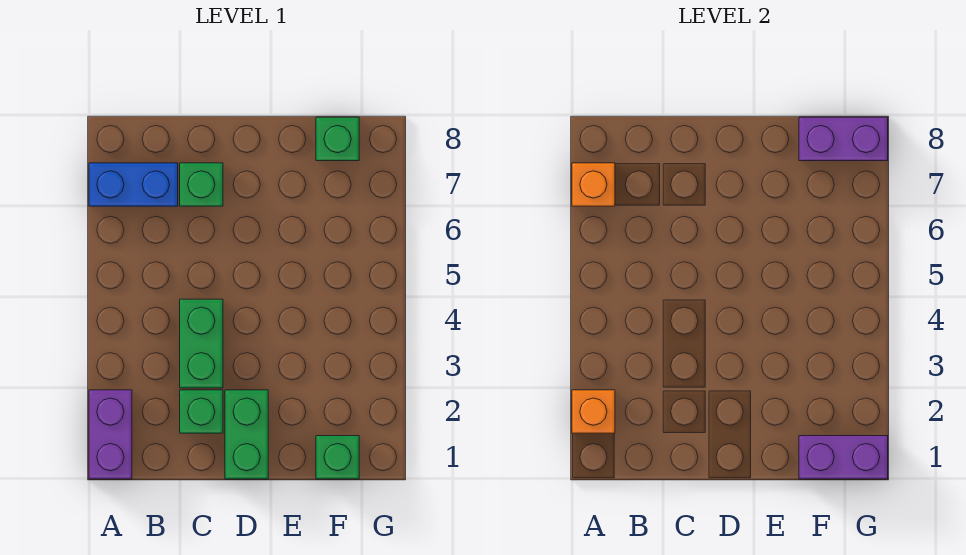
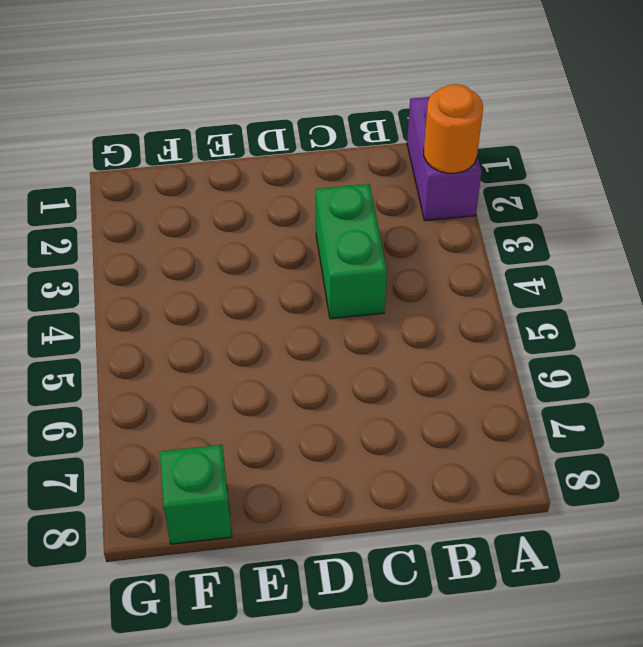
orange round brick A2 level 2 -> orange brick A2 level 2
none -> blue brick A7:B7 level 1
none -> green brick C2 level 1
none -> green brick C7 level 1

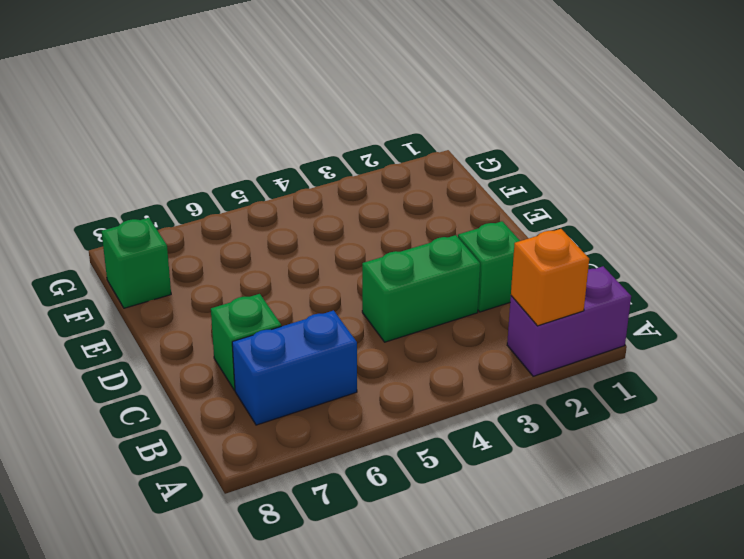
blue brick B6:B7 level 1 -> blue brick A7:B7 level 1
none -> green brick D1:D2 level 1
none -> green brick F1 level 1
none -> orange brick A7 level 2

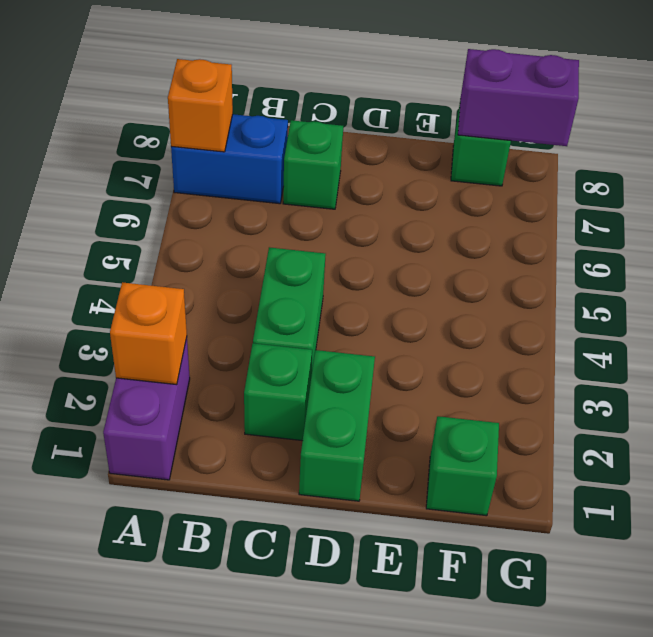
none -> purple brick F1:G1 level 2

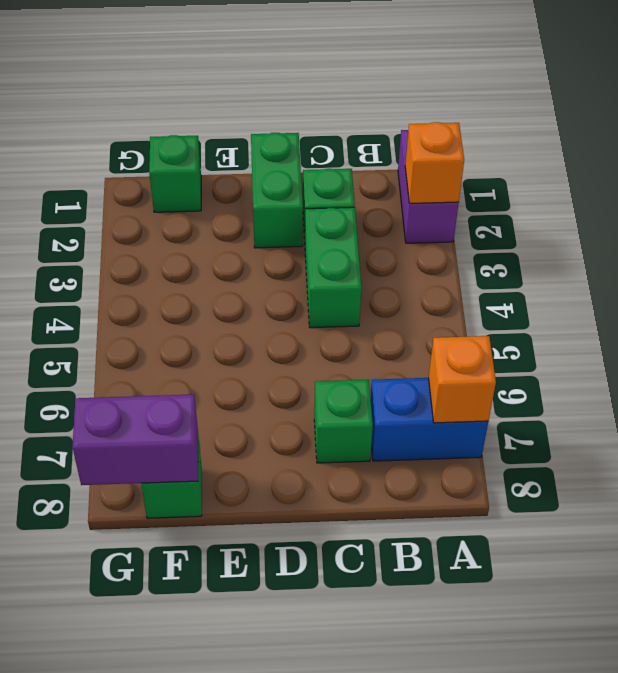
none -> purple brick F1:G1 level 2

